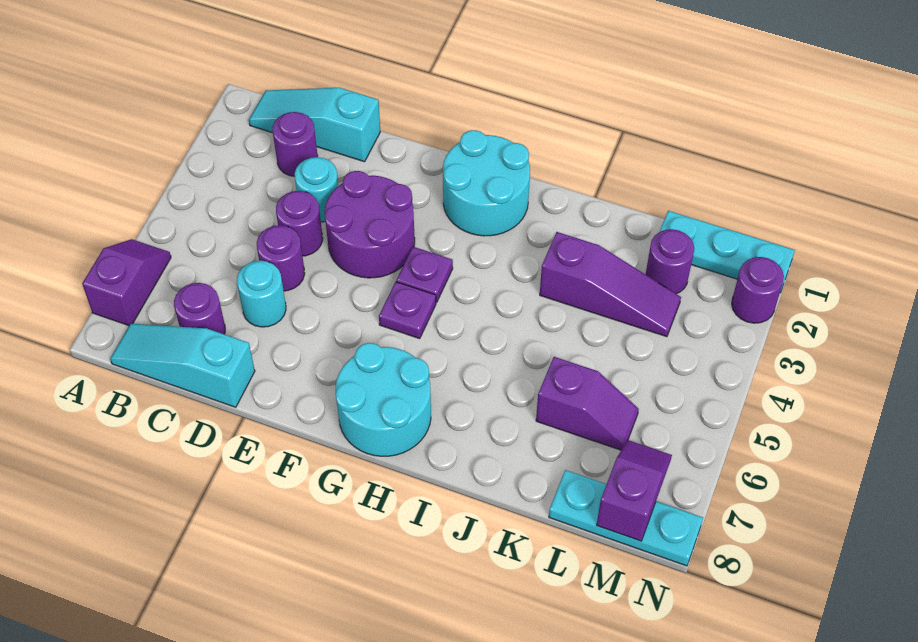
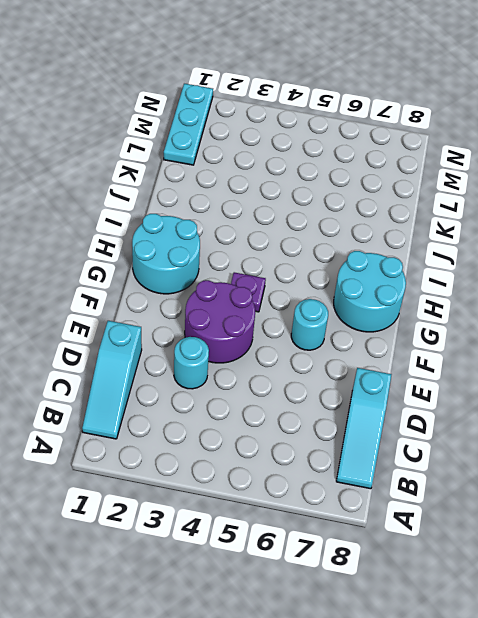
cyan round brick F6 level 1 -> cyan round brick D6 level 1
none -> purple slope A6:A7 level 1 top 7
none -> purple round brick C2 level 1
none -> purple round brick C7 level 1

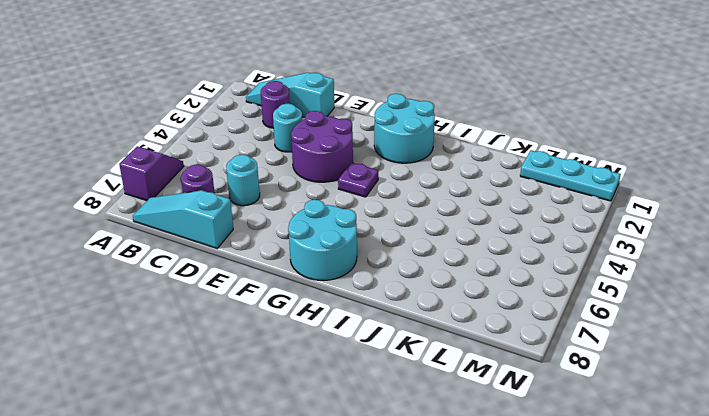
none -> purple round brick D4 level 1
none -> purple round brick D5 level 1
none -> purple plate G5 level 1

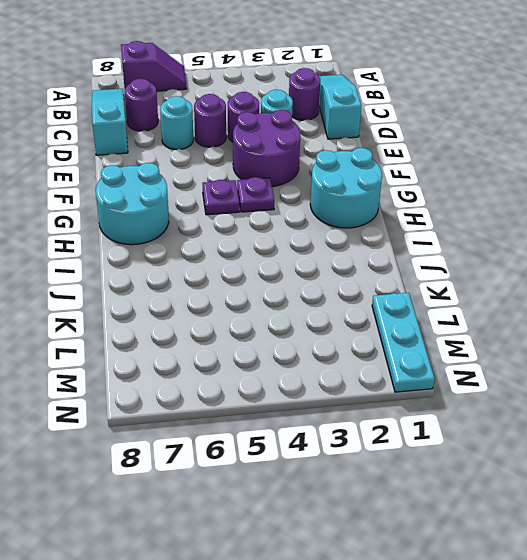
none -> purple slope J3:L3 level 1 top J
none -> purple slope K6:L6 level 1 top K
none -> purple round brick L2 level 1

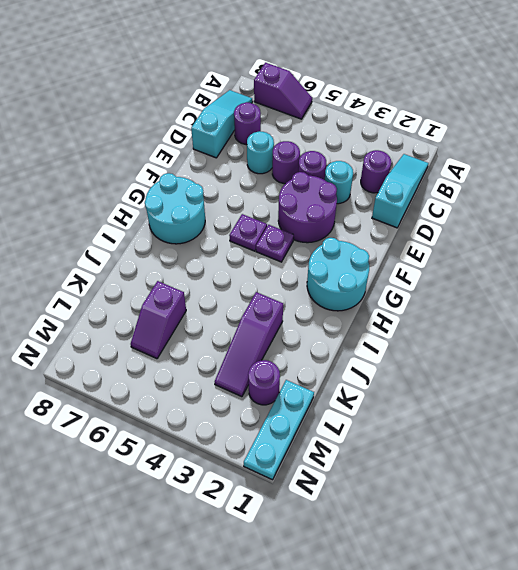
none -> cyan plate L8:N8 level 1
none -> purple round brick N2 level 1
none -> purple slope M7:M8 level 2 top 8

